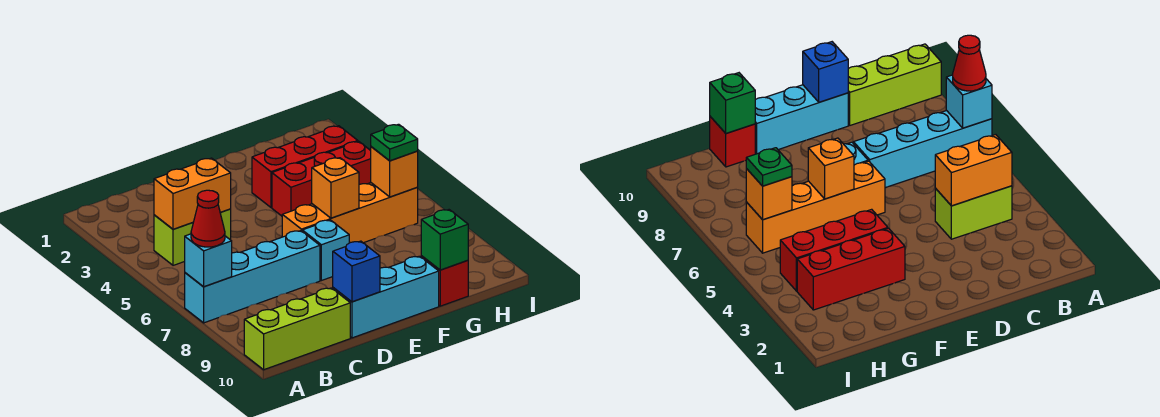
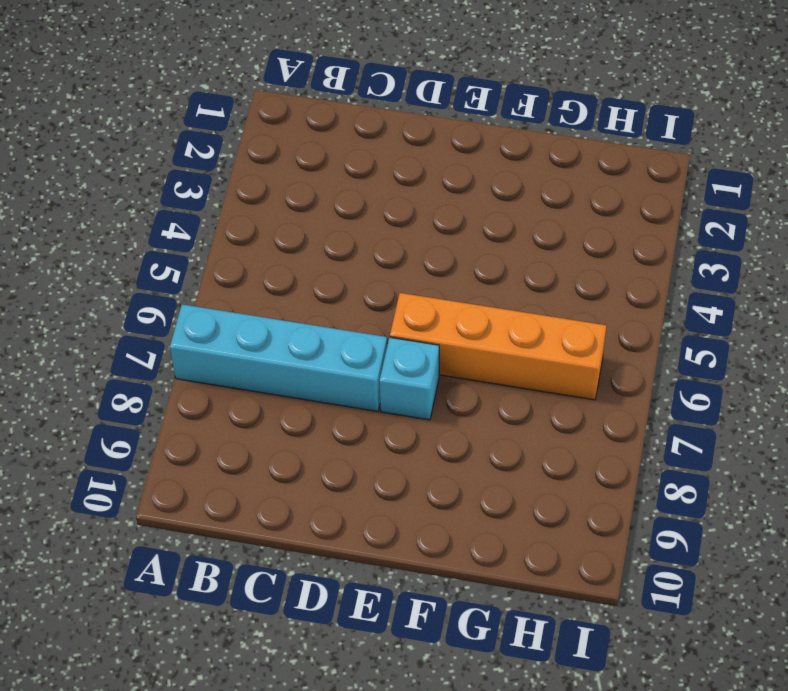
none -> lime brick A10:C10 level 1
none -> lime brick B4:C4 level 1
none -> cyan brick D10:F10 level 1

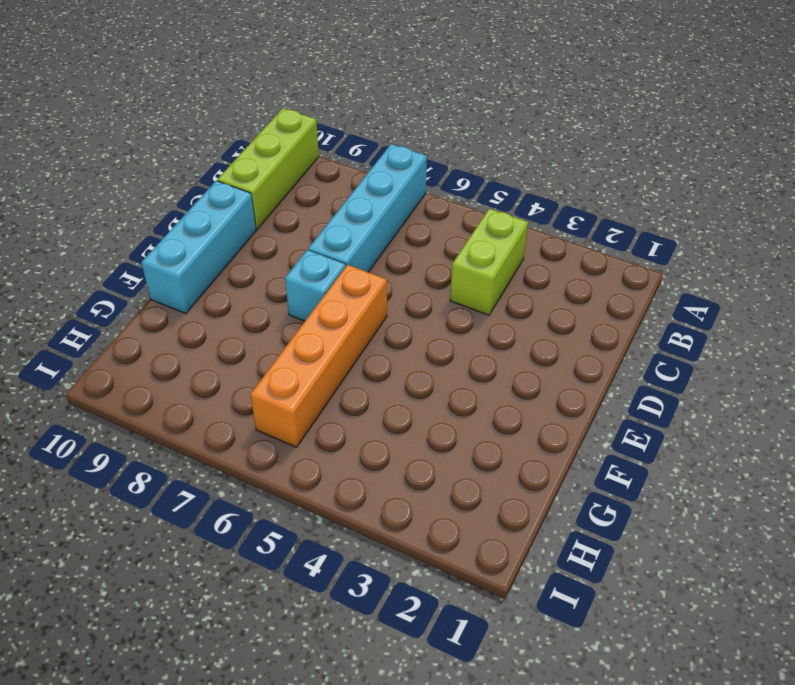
none -> red brick F3:H3 level 1
none -> red brick F4:H4 level 1
none -> red brick G10 level 1

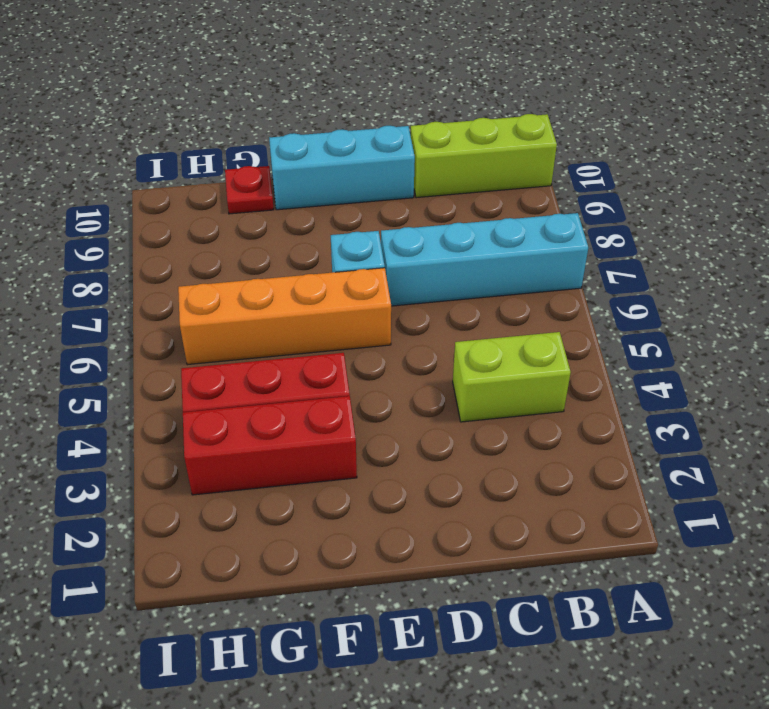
red plate G10 level 1 -> red brick G10 level 1
none -> cyan brick A7 level 2
none -> orange brick B4:C4 level 2
none -> blue brick D10 level 2

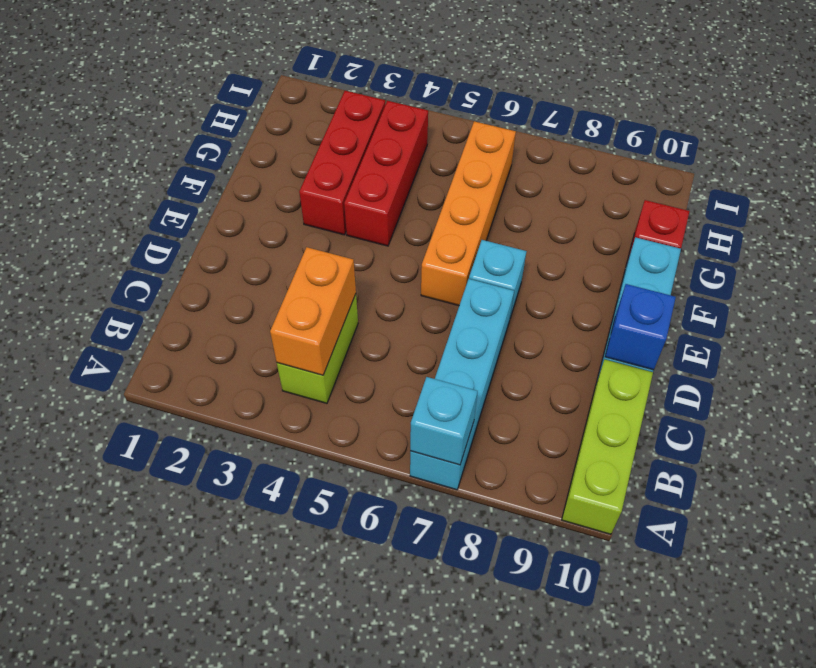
none -> orange brick F6 level 2
none -> green brick G10 level 2
none -> orange brick H6 level 2

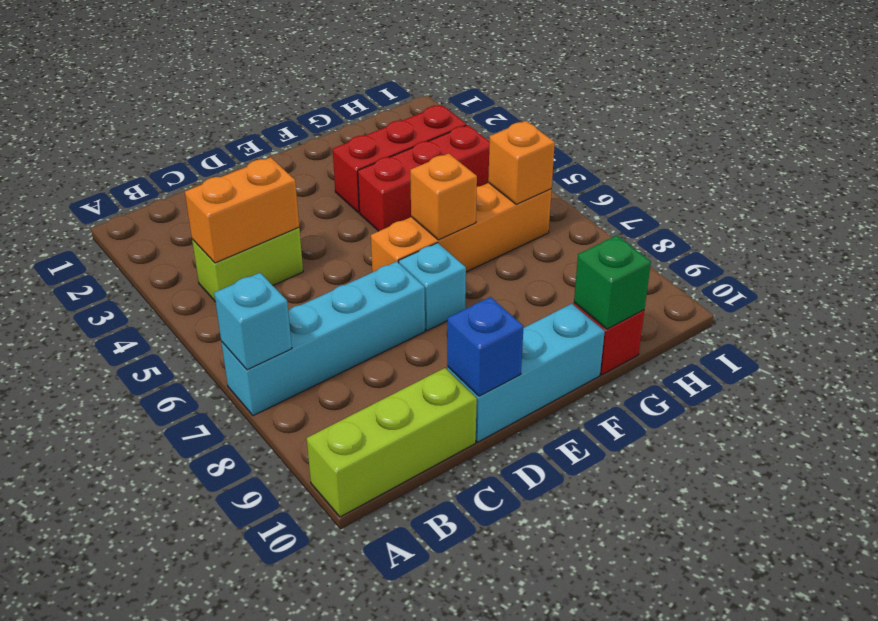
none -> red cone A7 level 3
none -> green plate H6 level 3

